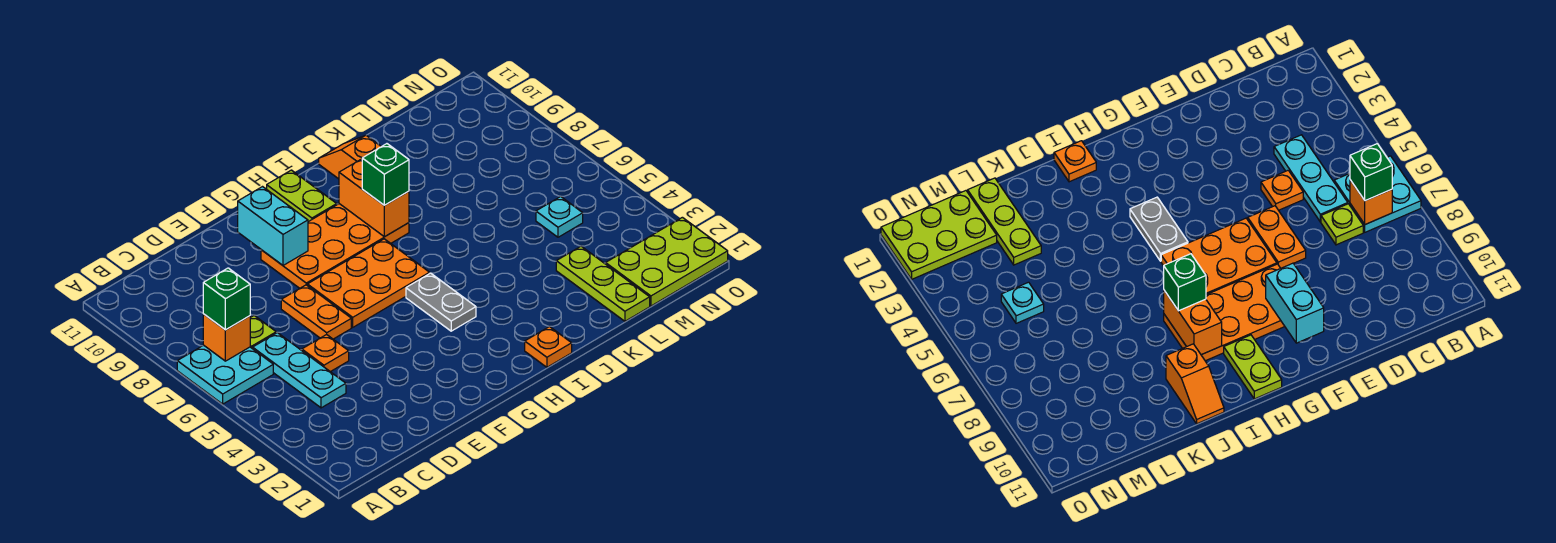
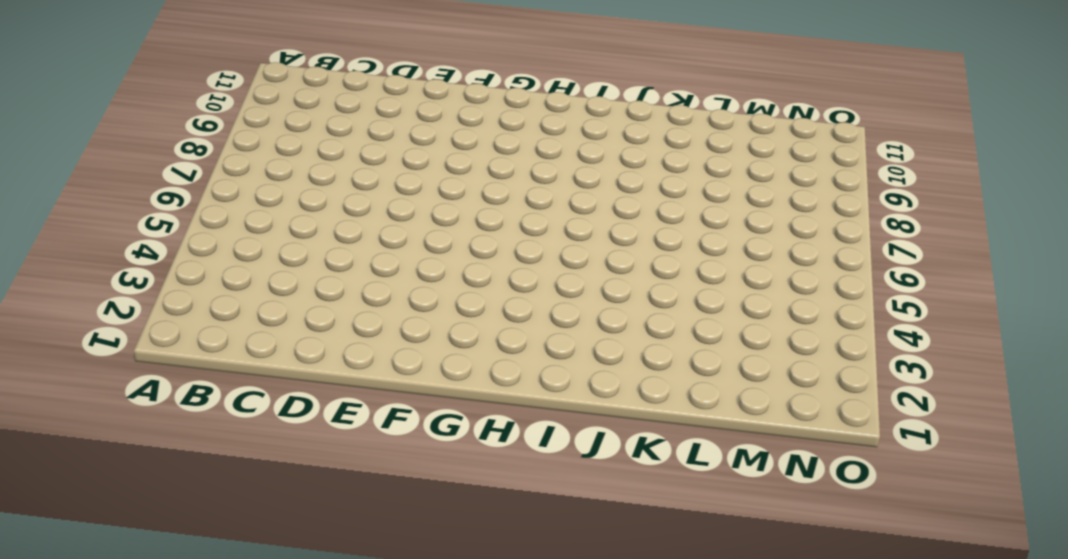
none -> cyan plate A6:B7 level 1
none -> cyan plate C4:C6 level 1
none -> lime plate C7 level 1

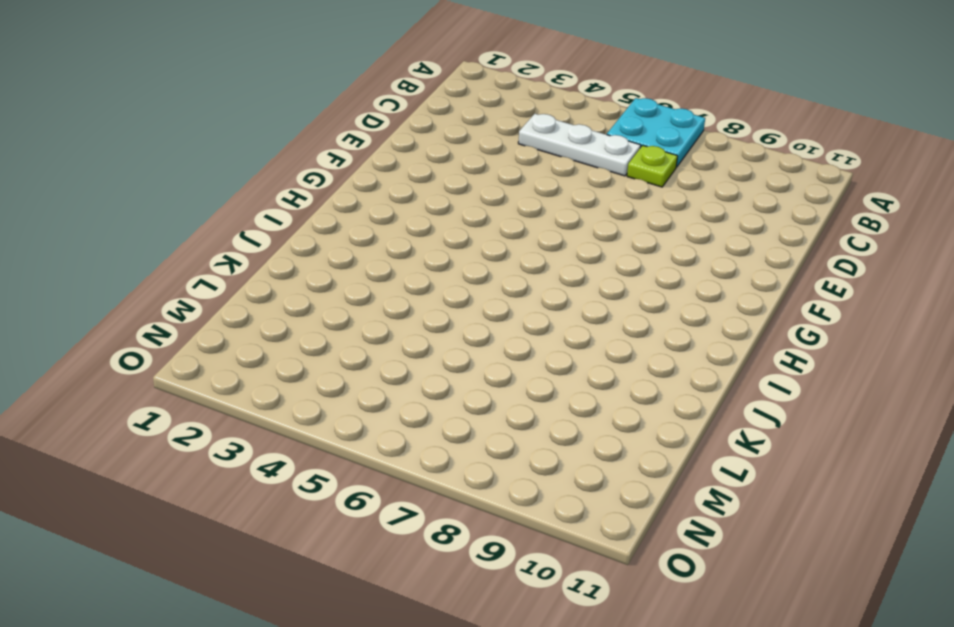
white plate C4:C6 level 1 -> cyan plate C4:C6 level 1
none -> orange plate D5 level 1
none -> orange plate E6:E7 level 1
none -> orange plate F6:H7 level 1

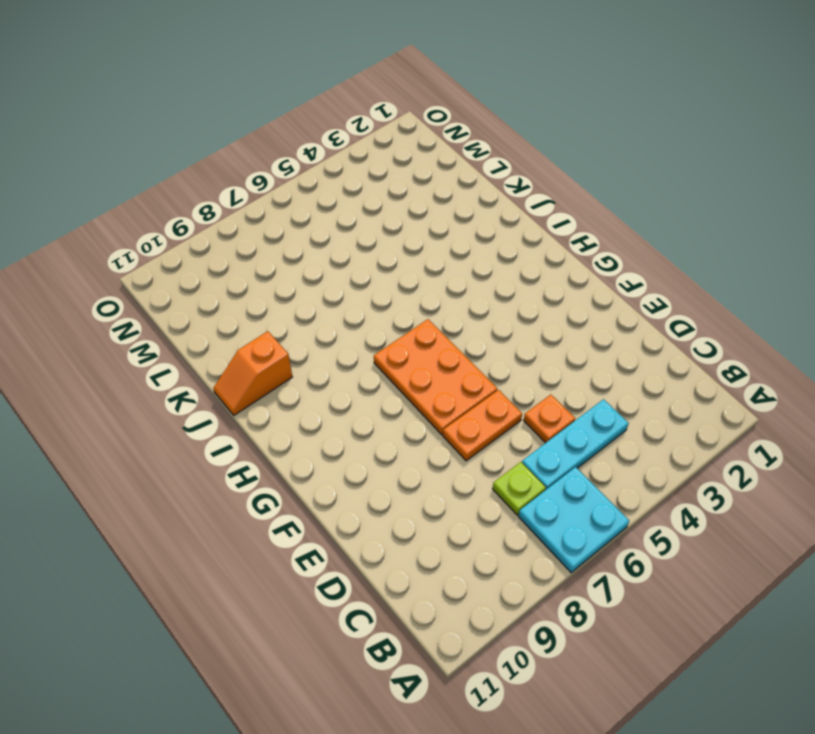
none -> orange plate F8:I9 level 1
none -> grey plate H4:H5 level 1
none -> lime plate H10:H11 level 1

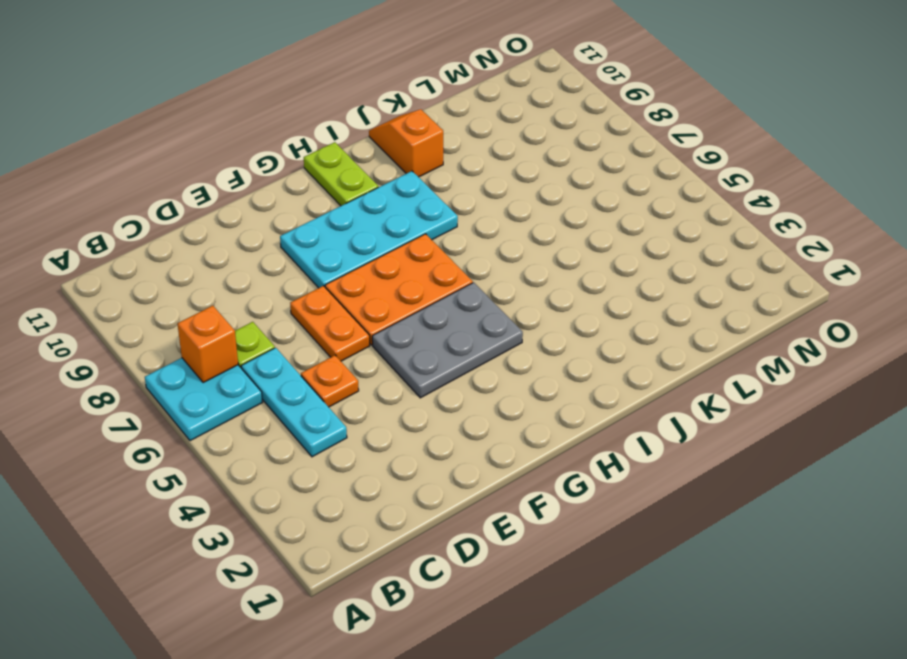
grey plate F4:H5 level 1 -> grey plate H4:H5 level 1
cyan plate F8:I9 level 1 -> orange plate F8:I9 level 1
none -> orange plate I1 level 1
none -> lime plate L1:L3 level 1
none -> lime plate M1:O2 level 1

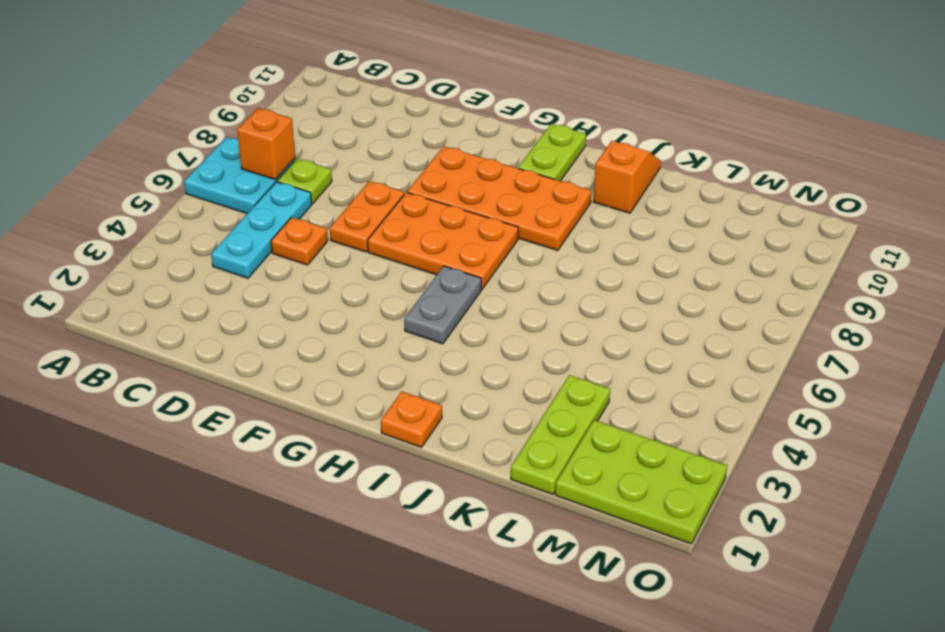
none -> cyan plate M5 level 1
none -> cyan brick F9:F10 level 2
none -> orange brick I8:I9 level 2

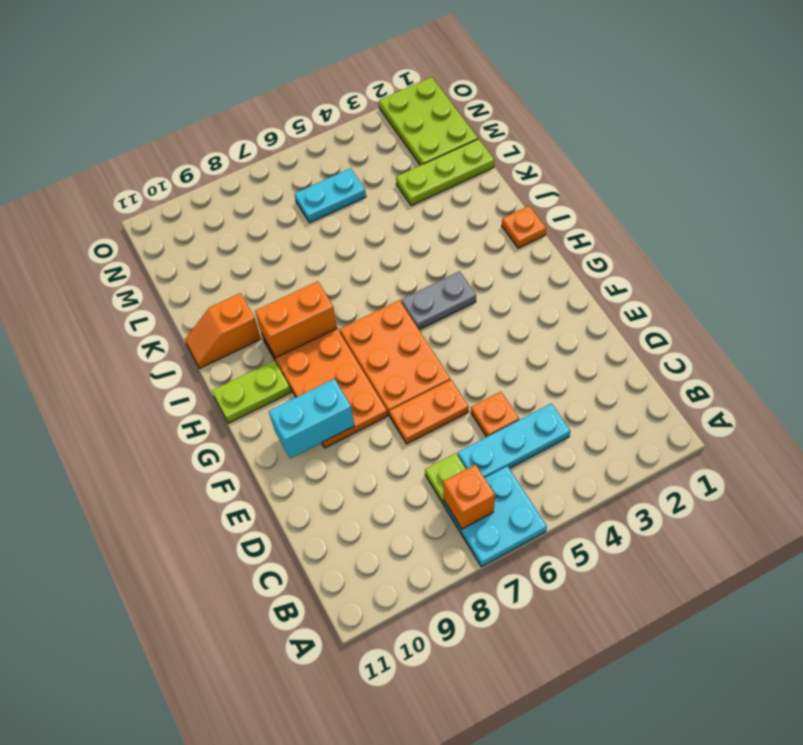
cyan plate M5:M6 level 1 -> cyan plate M5 level 1
none -> green brick B7 level 3
none -> green brick I8 level 3

